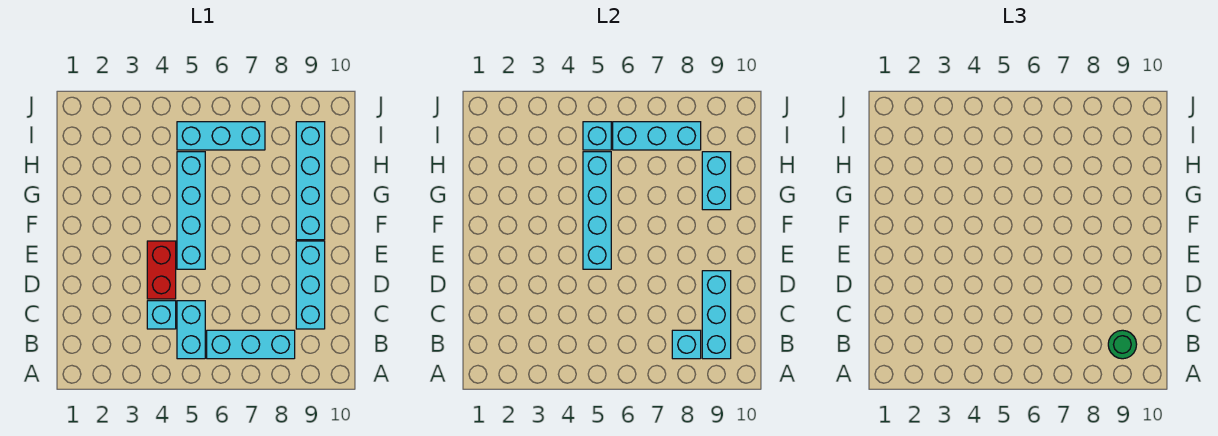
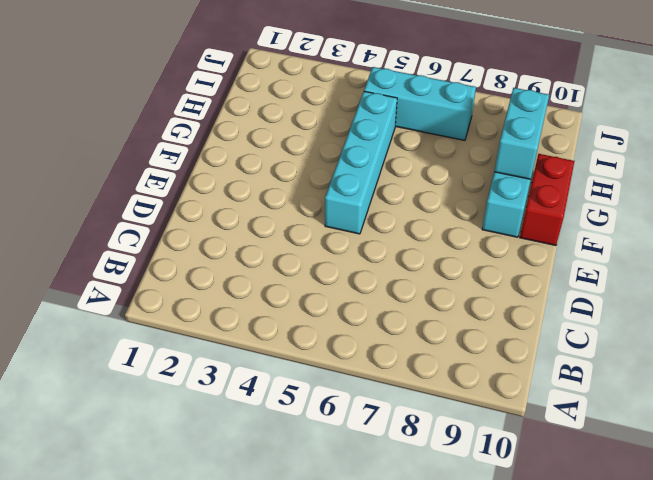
red brick F10:G10 level 1 -> red brick D4:E4 level 1
none -> cyan brick B5:C5 level 1
none -> cyan brick B6:B8 level 1
none -> cyan brick C4 level 1

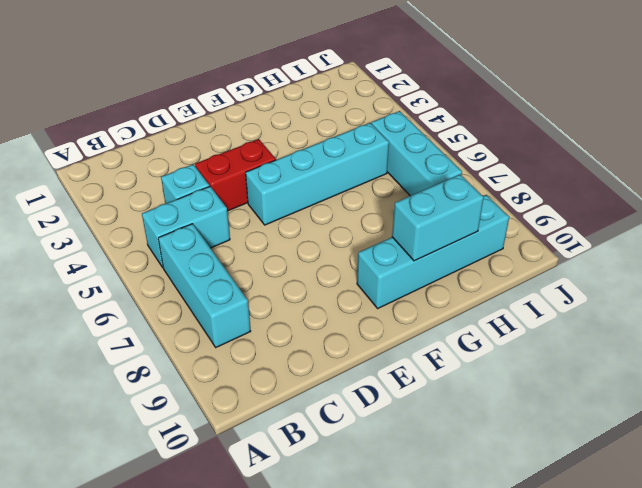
none -> cyan brick C9:E9 level 1
none -> cyan brick B8 level 2
none -> cyan brick B9:D9 level 2

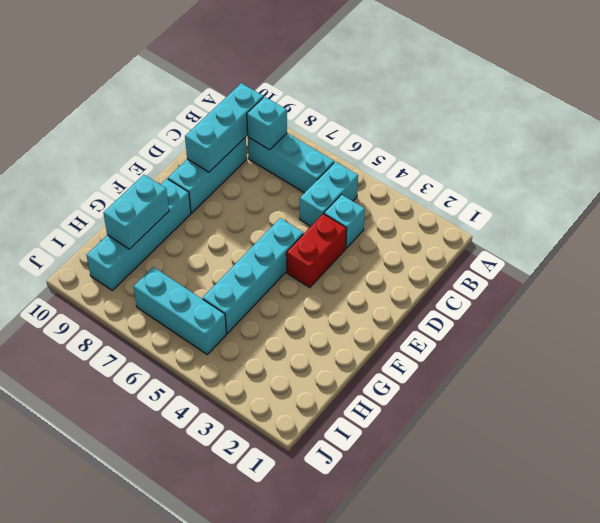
none -> cyan brick E5:H5 level 2
none -> cyan brick I5 level 2
none -> cyan brick I6:I8 level 2

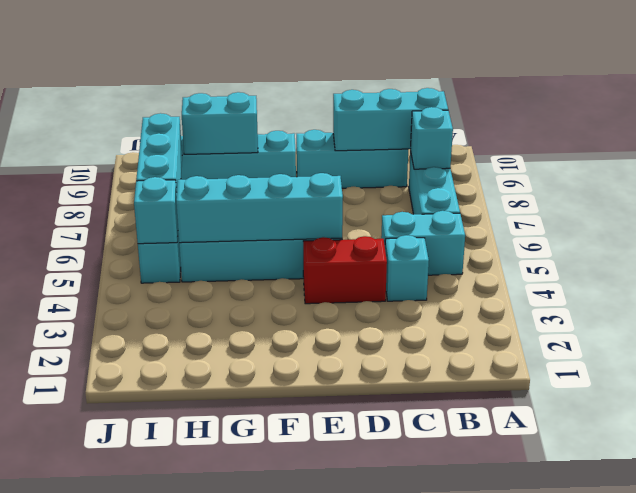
none -> green round brick B9 level 3

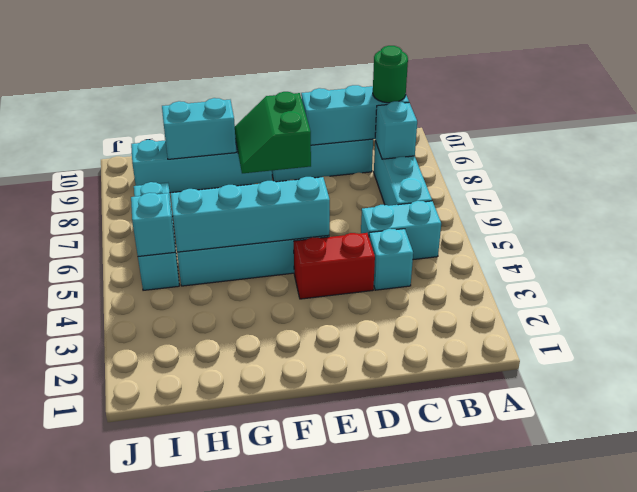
green slope E8:F9 level 2 top E -> none
none -> cyan brick I6:I8 level 2

